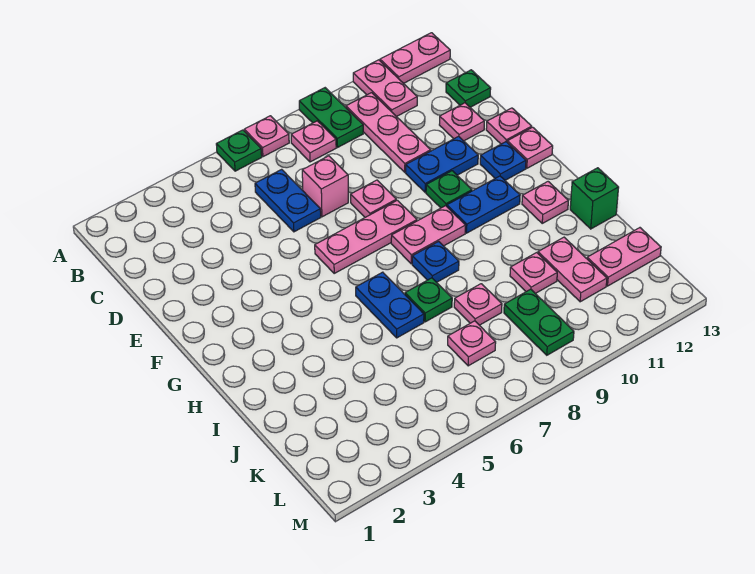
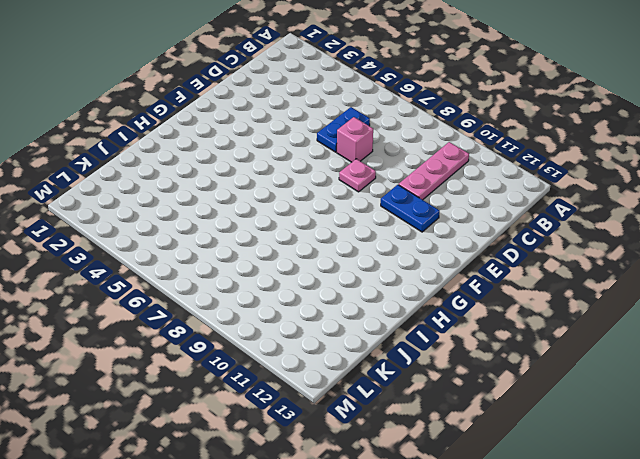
none -> green plate A6 level 1
none -> pink plate A7 level 1
none -> green plate A9:B9 level 1
none -> pink plate A11:B11 level 1

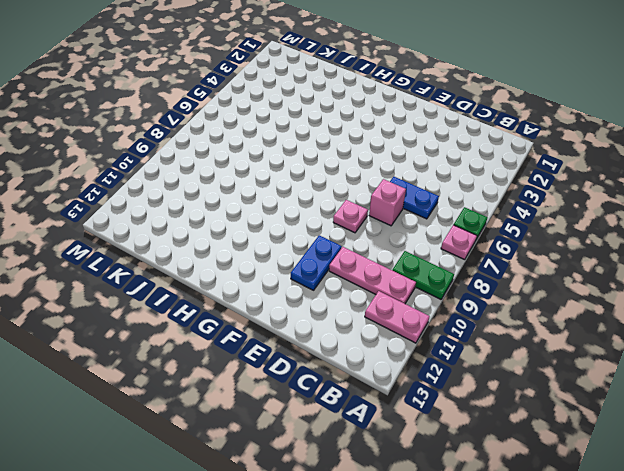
none -> pink plate A12:A13 level 1
none -> pink plate B8 level 1
none -> green plate C13 level 1
none -> pink plate D12 level 1

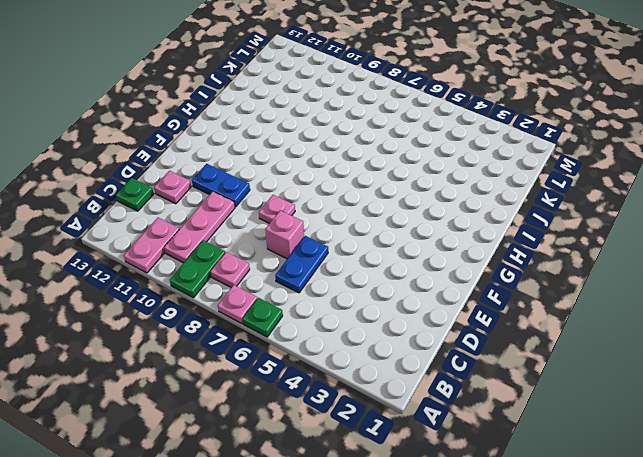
none -> pink plate A12:A13 level 1
none -> pink plate E13 level 1
none -> pink plate F6:F8 level 1
none -> green plate F10 level 1

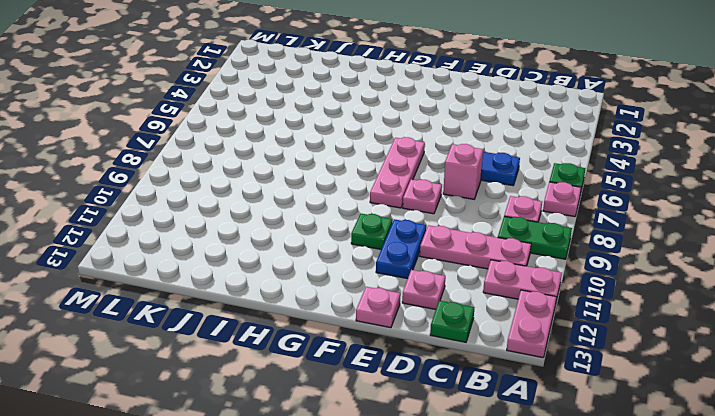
none -> blue plate F12 level 1
none -> pink plate F13 level 1
none -> pink plate G8:G9 level 1
none -> blue plate G10:G11 level 1

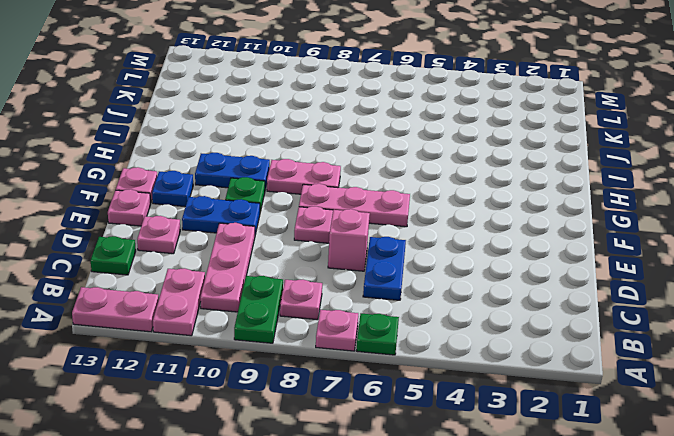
none -> blue plate H6:I6 level 1
none -> blue plate H8 level 1
none -> pink plate H12 level 1
none -> green plate I7 level 1

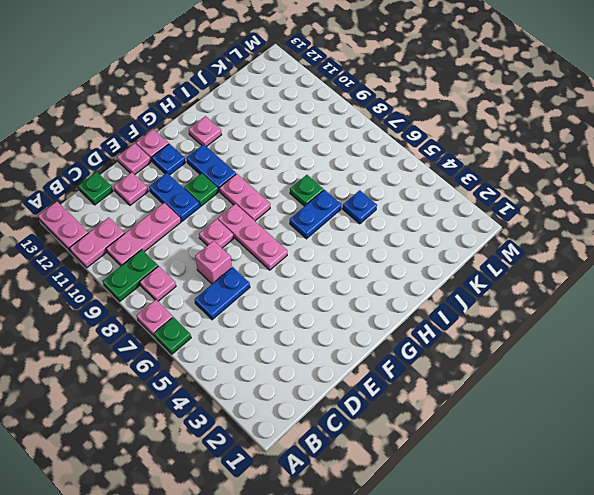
blue plate J5 level 1 -> blue plate H8 level 1
none -> green brick I13 level 1
none -> pink plate J8 level 1
none -> pink plate J10 level 1
none -> pink plate J11:K11 level 1

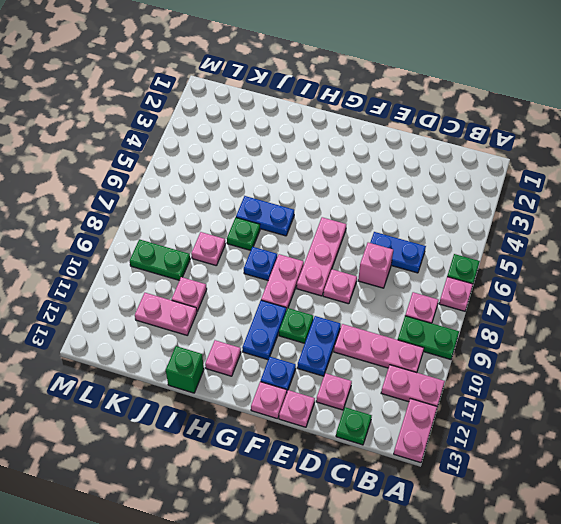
none -> pink plate K7 level 1
none -> pink plate K12:K13 level 1

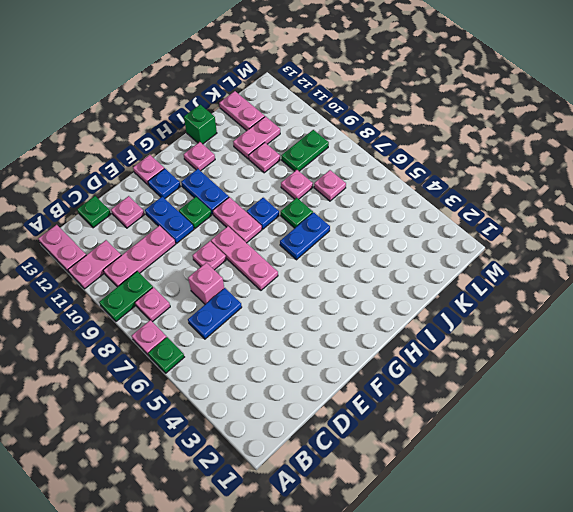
none -> pink plate E13 level 1

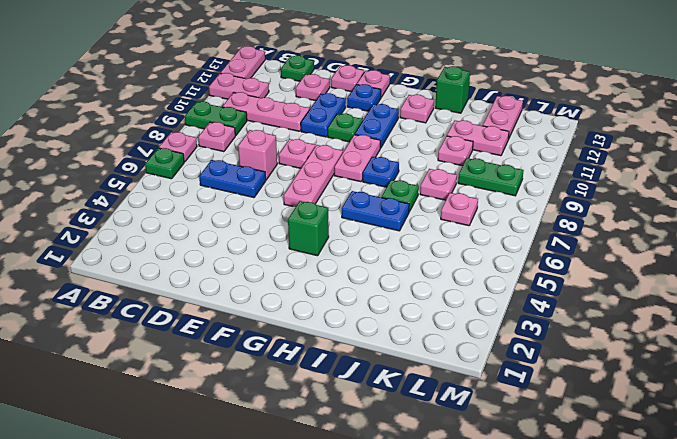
green brick G4 level 1 -> none

